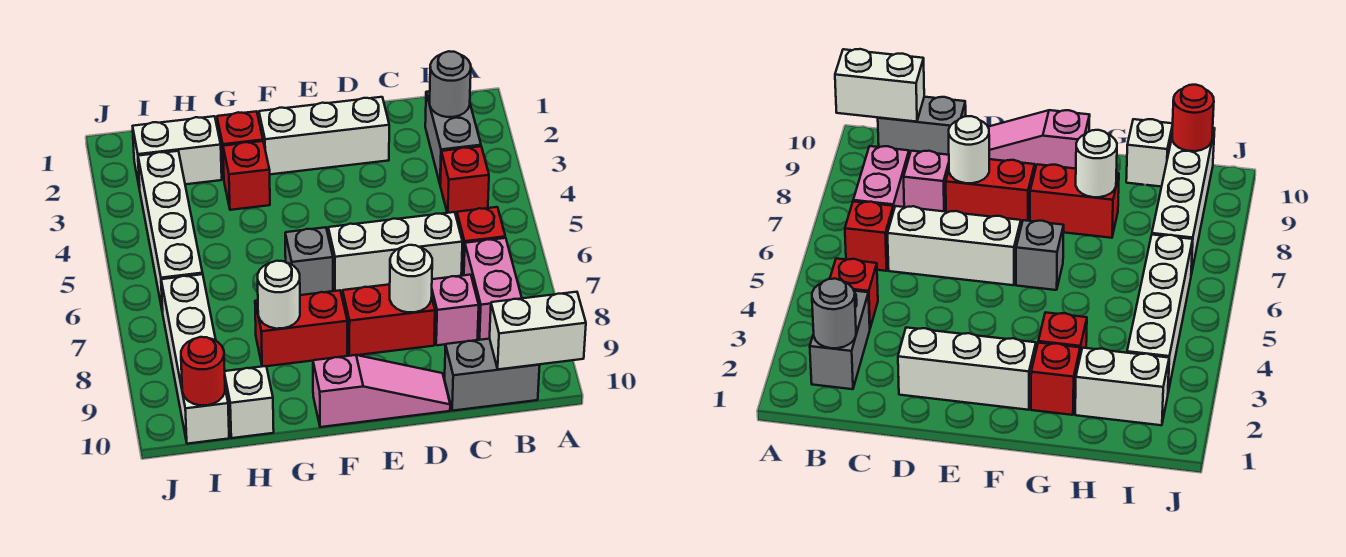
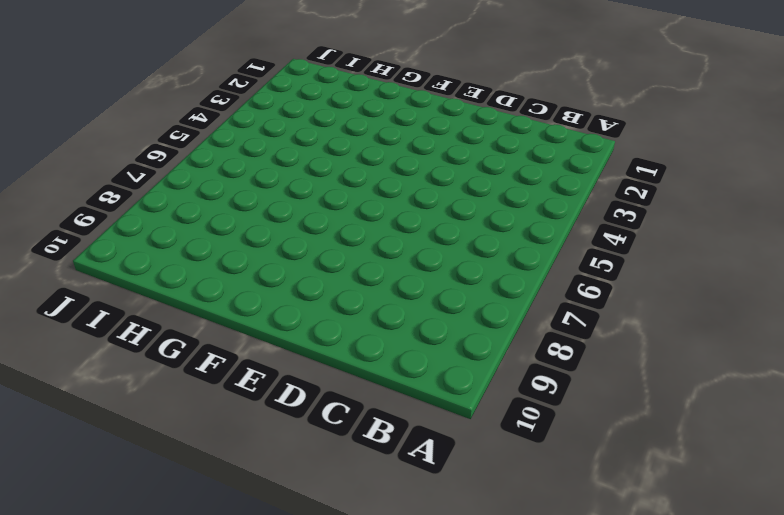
none -> grey brick B2:B3 level 1
none -> red brick B4 level 1
none -> red brick B6 level 1

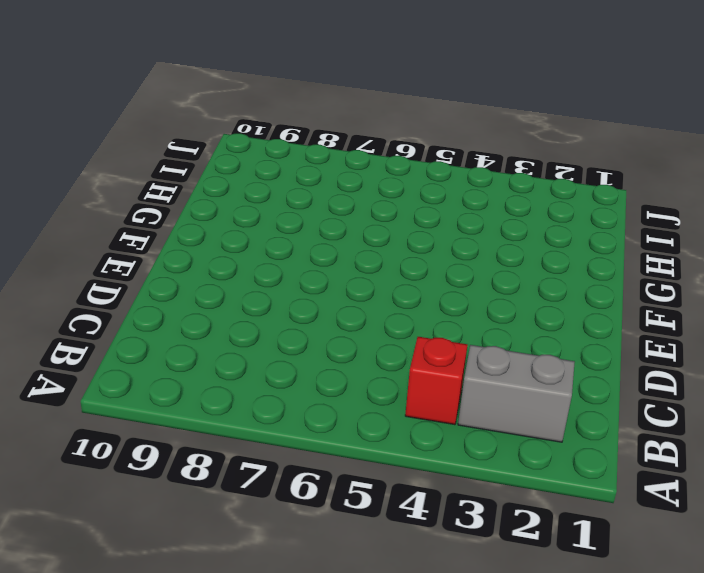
none -> red brick B6 level 1
none -> pink brick B7:B8 level 1
none -> grey brick B10:C10 level 1

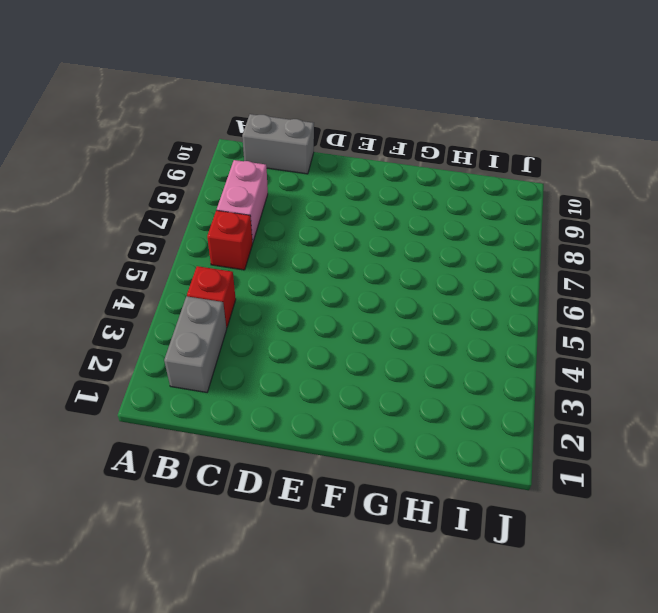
none -> white brick C6:E6 level 1
none -> pink brick C8 level 1
none -> white brick D2:F2 level 1

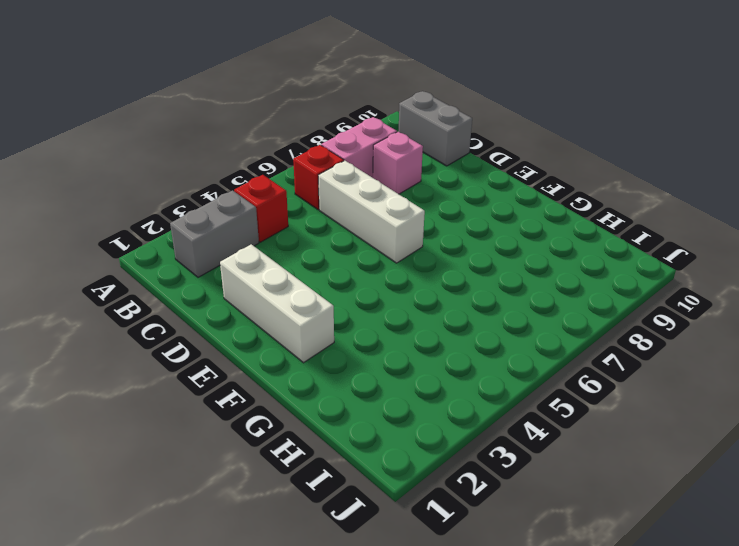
none -> red brick D8:E8 level 1
none -> pink slope D10:F10 level 1 top F
none -> grey brick F6 level 1

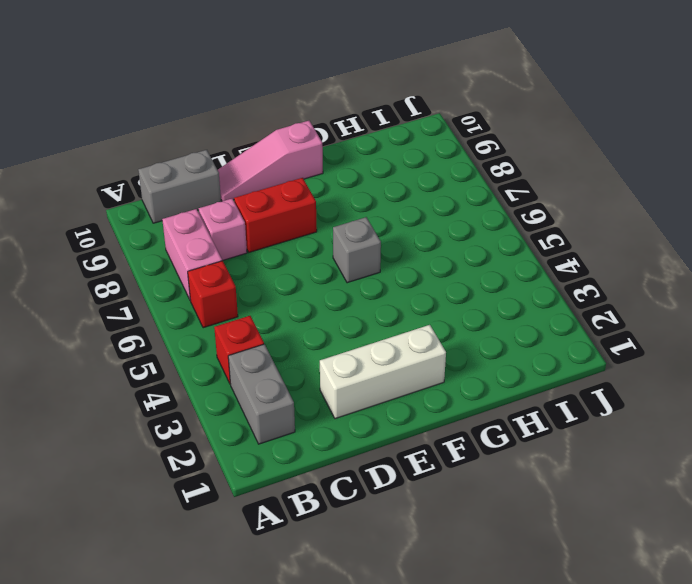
none -> white brick C6:E6 level 1
none -> red brick F8:G8 level 1
none -> red brick G2 level 1

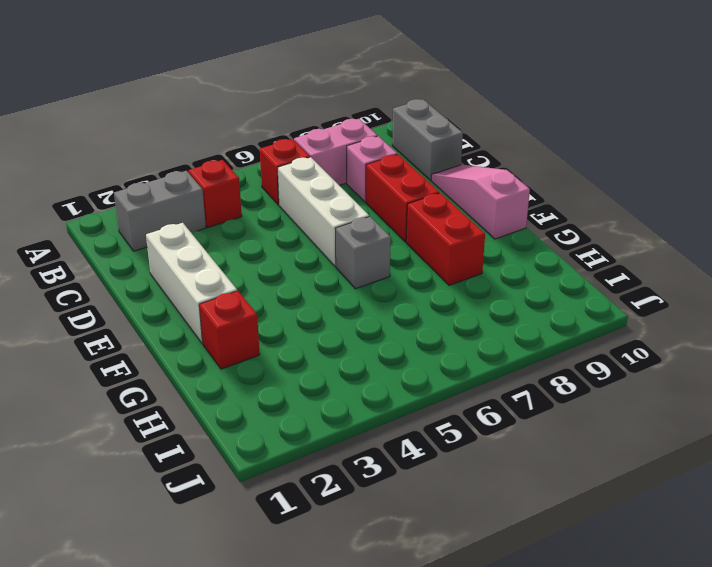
none -> red brick G3 level 1
none -> white brick H2:I2 level 1
none -> white brick H10 level 1

